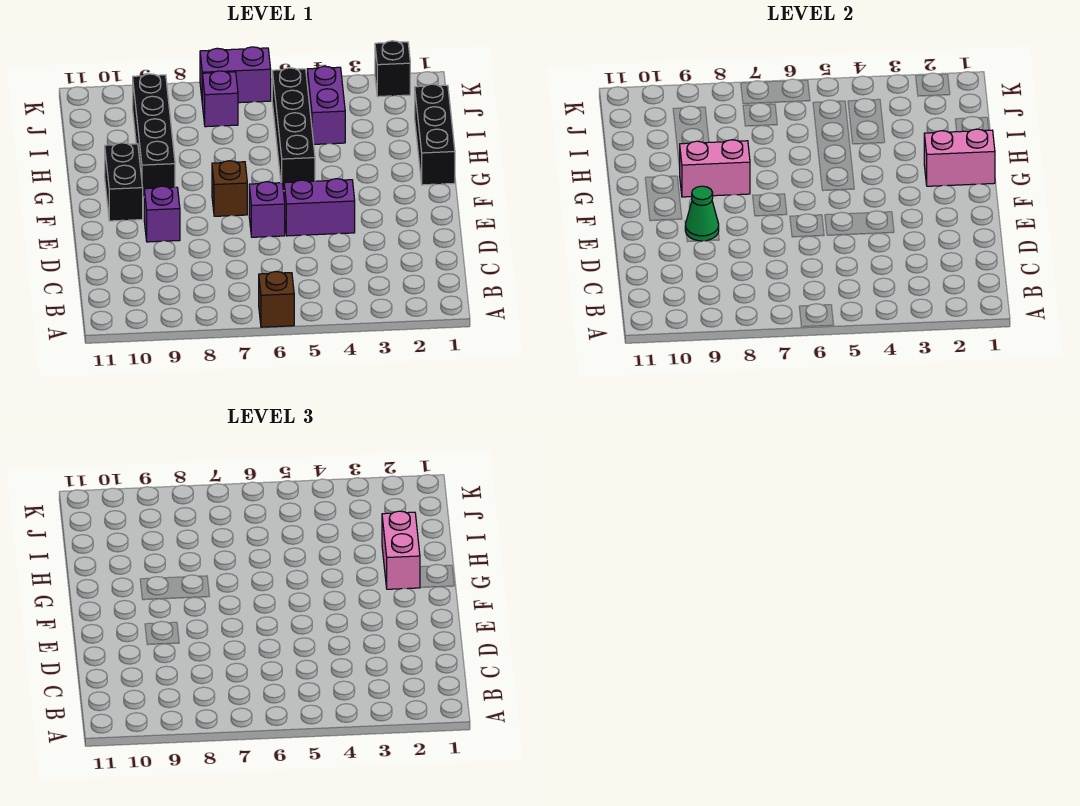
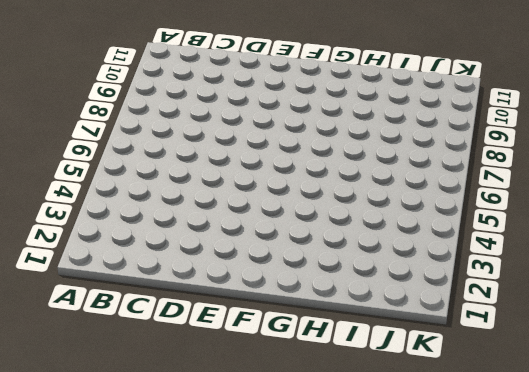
none -> brown brick A6 level 1
none -> purple brick E4:E5 level 1
none -> purple brick E6 level 1

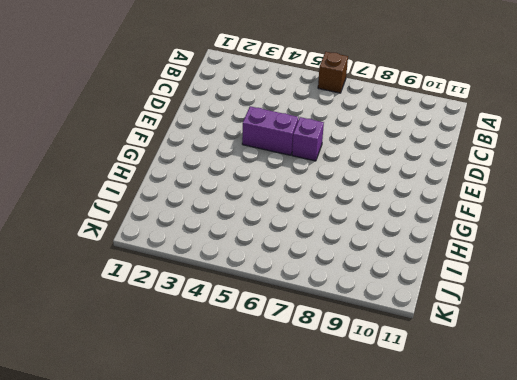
none -> purple brick E9 level 1
none -> brown brick F7 level 1
none -> black brick F10:G10 level 1

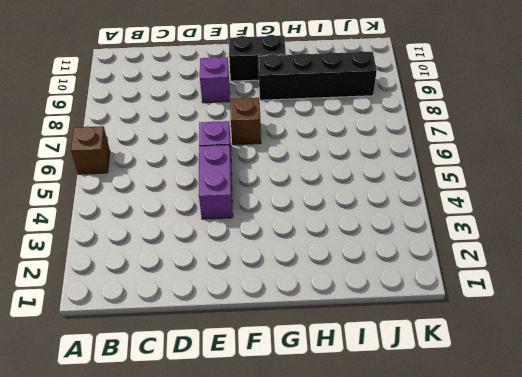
none -> black brick G1:I1 level 1
none -> black brick G5:J5 level 1
none -> purple brick I4:J4 level 1

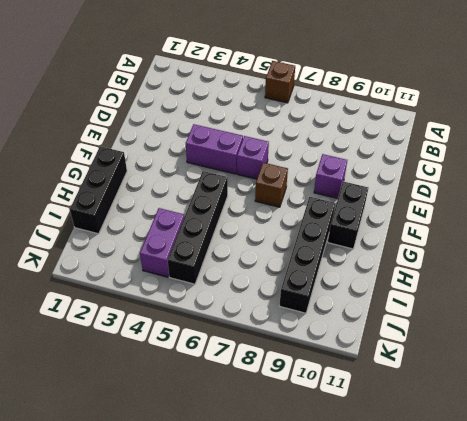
none -> purple brick J7 level 1
none -> black brick K2 level 1
none -> purple brick K6:K7 level 1

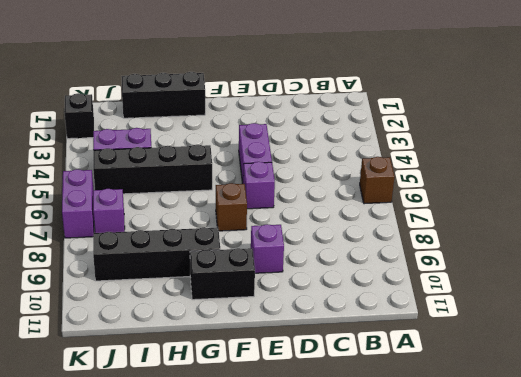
none -> green cone E9 level 2
none -> pink brick G1:G2 level 2
none -> pink brick G8:G9 level 2

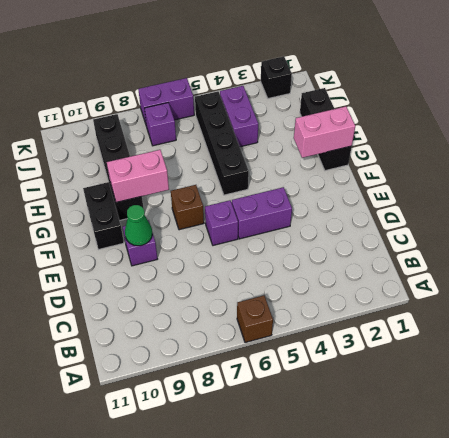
none -> pink brick G2:H2 level 3

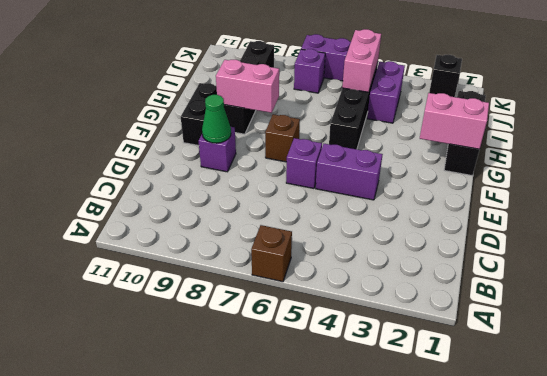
pink brick I5:J5 level 2 -> pink brick G2:H2 level 3

